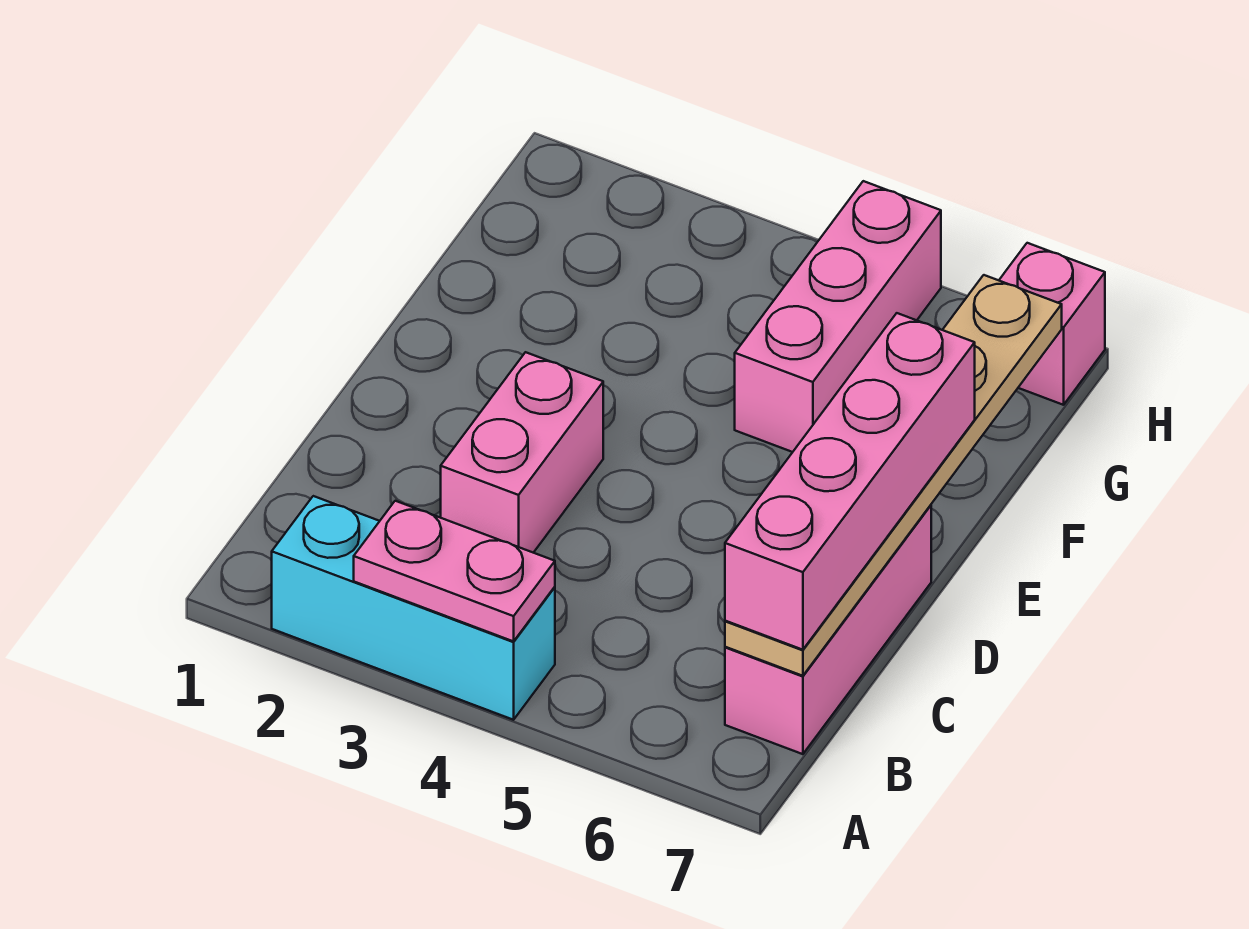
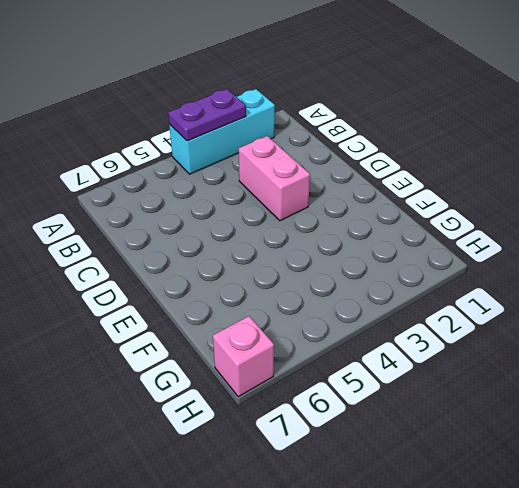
purple plate A3:A4 level 2 -> pink plate A3:A4 level 2
none -> pink brick B7:D7 level 1
none -> pink brick F5:H5 level 1

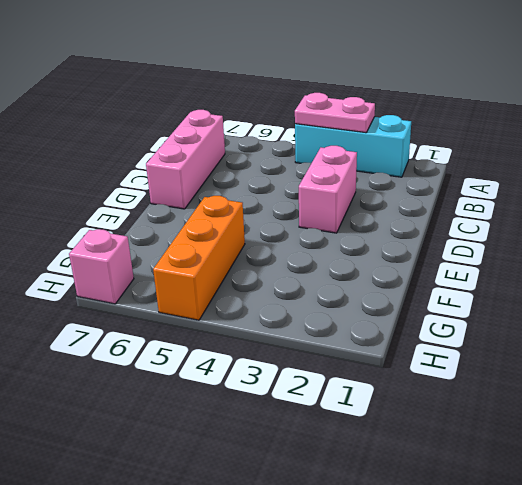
orange brick F5:H5 level 1 -> pink brick F5:H5 level 1
none -> tan plate B7:G7 level 2
none -> pink brick B7:E7 level 3

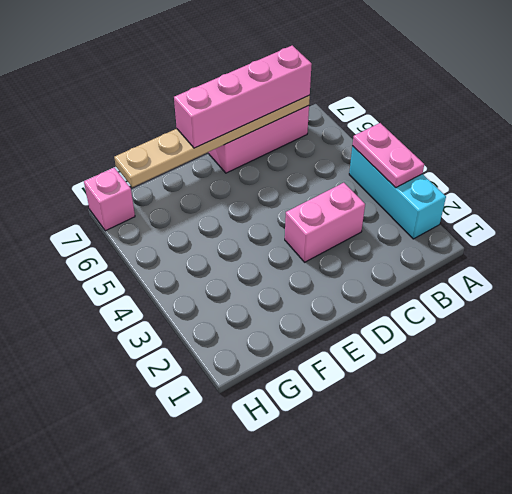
none -> pink brick F5:H5 level 1

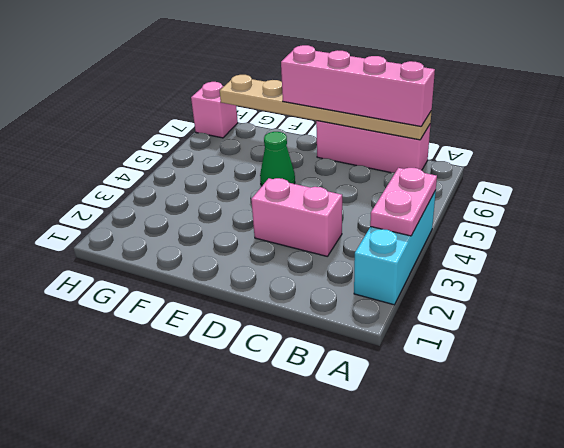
green cone E5 level 1 -> none
none -> pink brick F5:H5 level 1

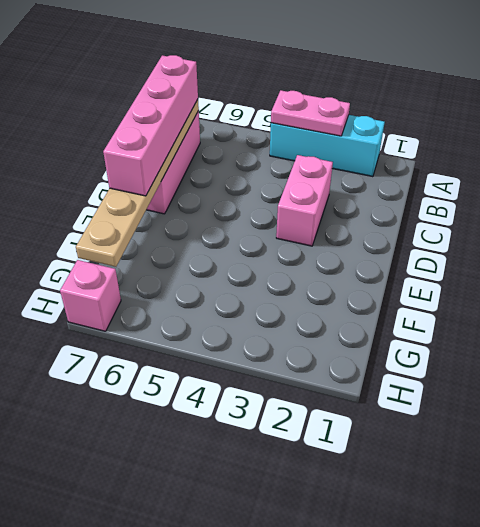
none -> pink brick F5:H5 level 1

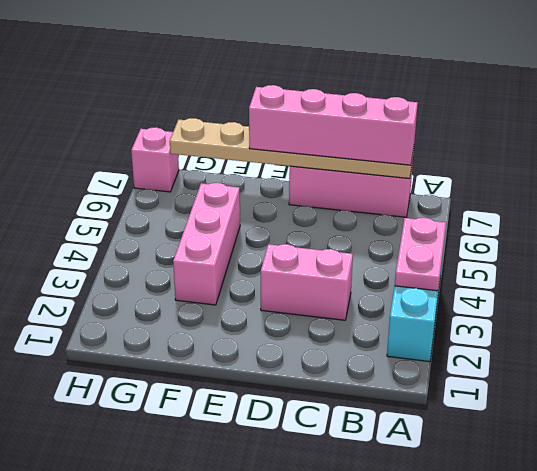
pink brick F3:F5 level 1 -> pink brick F5:H5 level 1

